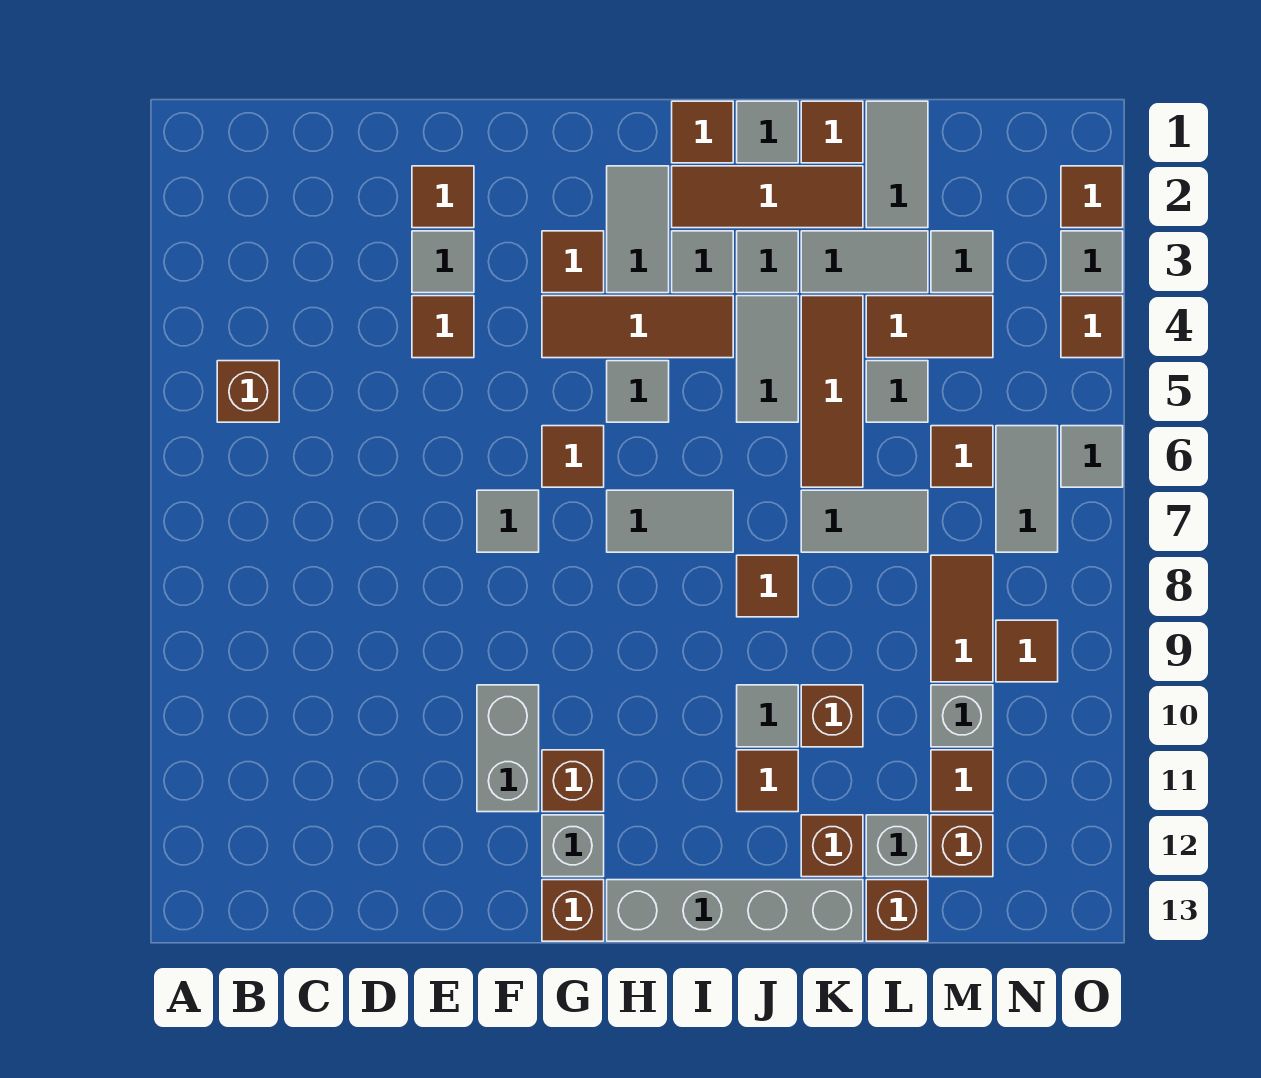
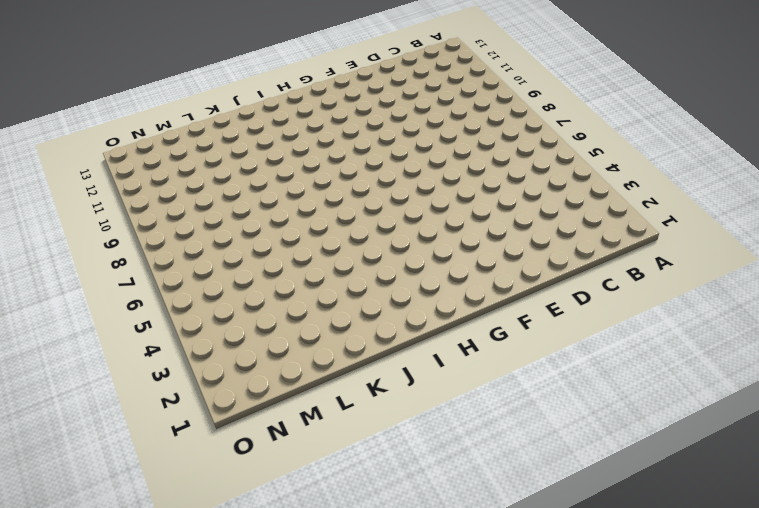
none -> brown brick B5 level 1
none -> brown tile E2 level 1
none -> grey tile E3 level 1
none -> brown tile E4 level 1

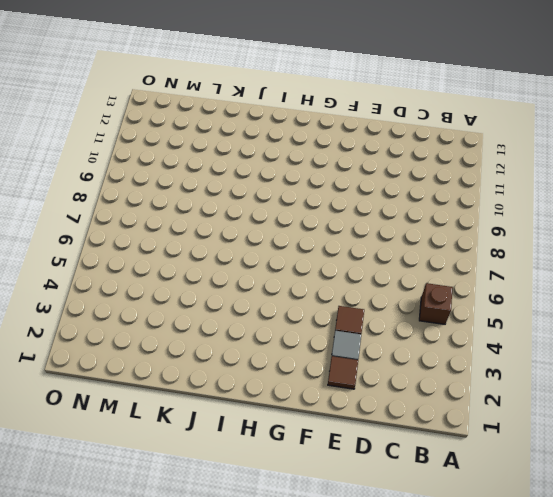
none -> grey tile F7 level 1
none -> grey brick F10:F11 level 1
none -> brown tile G3 level 1
none -> brown tile G4:I4 level 1

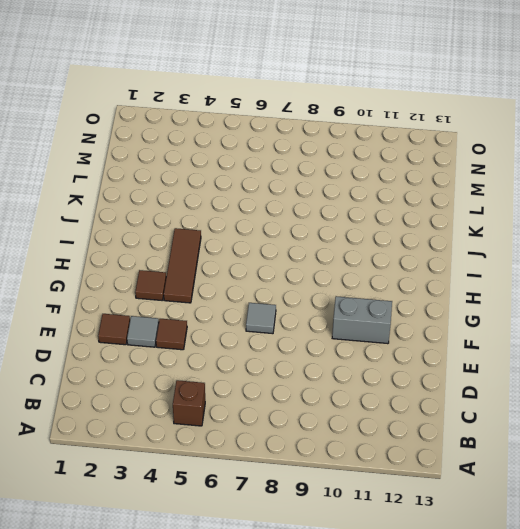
none -> brown tile G6 level 1
none -> brown brick G11 level 1
none -> grey brick G12 level 1
none -> brown brick G13 level 1

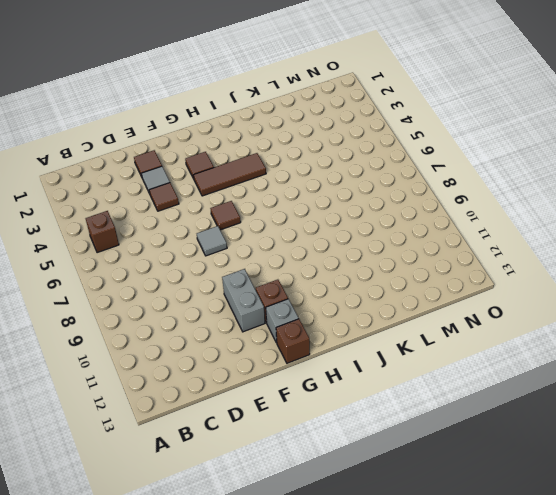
none -> grey tile H2:H3 level 1
none -> grey tile H5 level 1
none -> grey tile H7:I7 level 1
none -> grey brick H13:K13 level 1

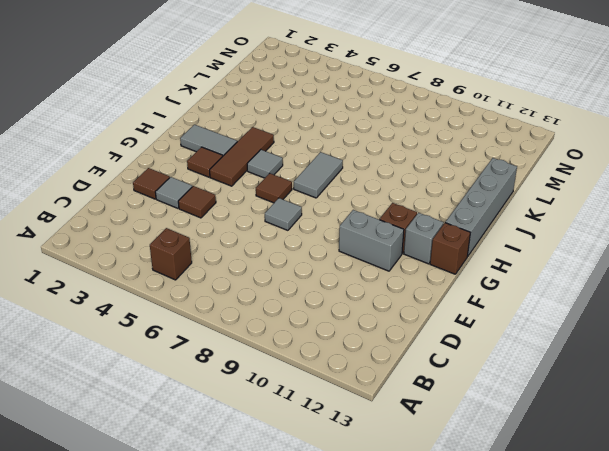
none -> brown tile I1 level 1
none -> brown tile I2:K2 level 1
none -> grey tile I3 level 1
none -> grey tile J1 level 1

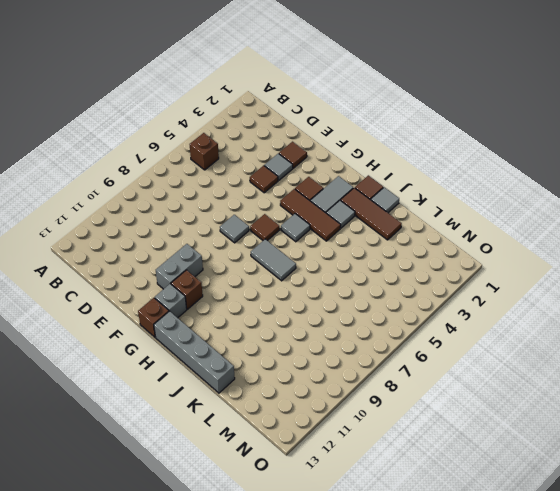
none -> grey tile J3 level 1
none -> grey tile J4:J5 level 1
none -> brown tile J8 level 1
none -> grey tile J10 level 1

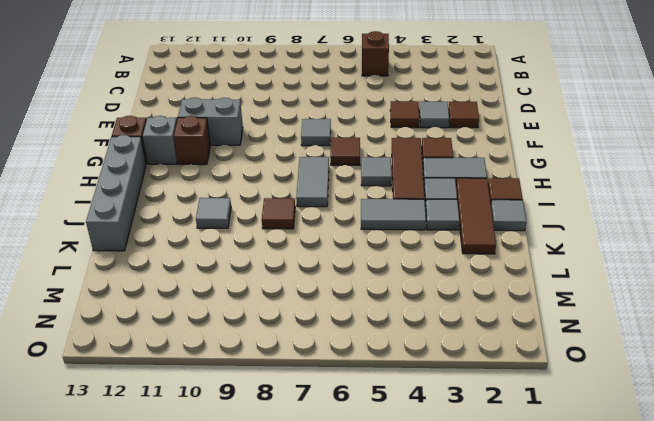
none -> brown tile J11 level 1
none -> brown tile K1 level 1
none -> grey tile K3:L3 level 1
none -> brown tile K4:K6 level 1

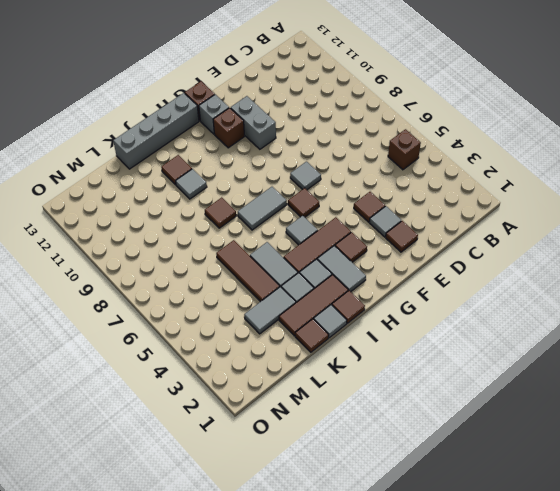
none -> grey tile K7:L7 level 1
none -> brown brick K10 level 1
none -> brown brick K12 level 1
none -> grey tile L1:L2 level 1

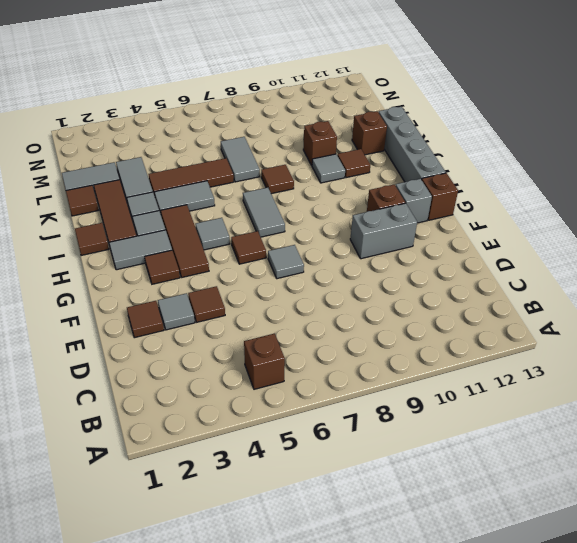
none -> grey tile J1 level 1
none -> brown tile L4:M4 level 1
none -> grey tile L5 level 1
none -> grey brick L12 level 1

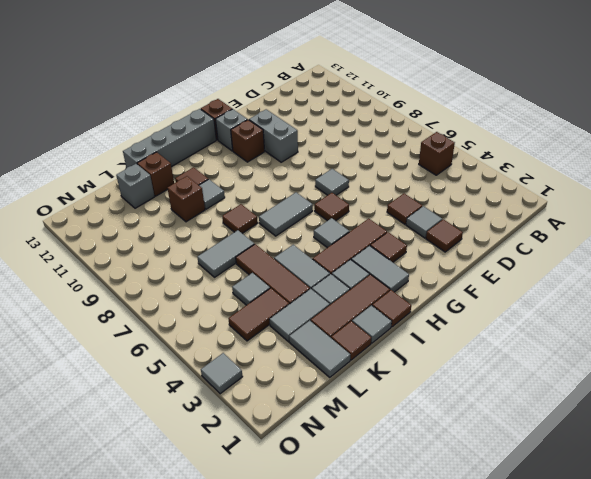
none -> brown brick L13 level 1
none -> grey tile M3 level 1
none -> brown tile M6 level 1
none -> brown tile M8:M9 level 1

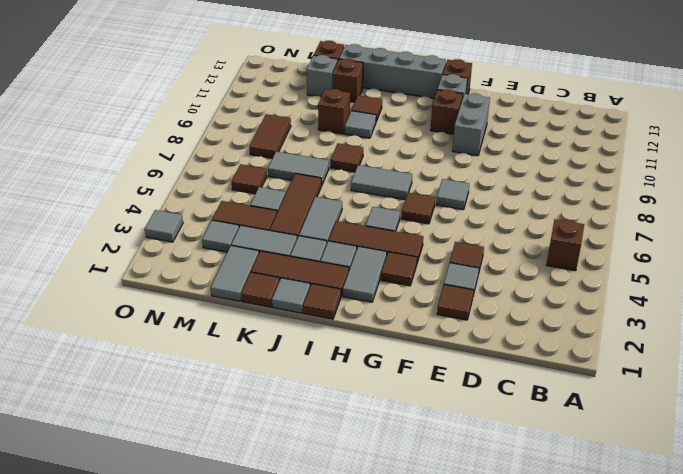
none -> grey brick M10 level 1
none -> brown tile M11 level 1
none -> brown brick M12 level 1
none -> grey tile N6:N7 level 1

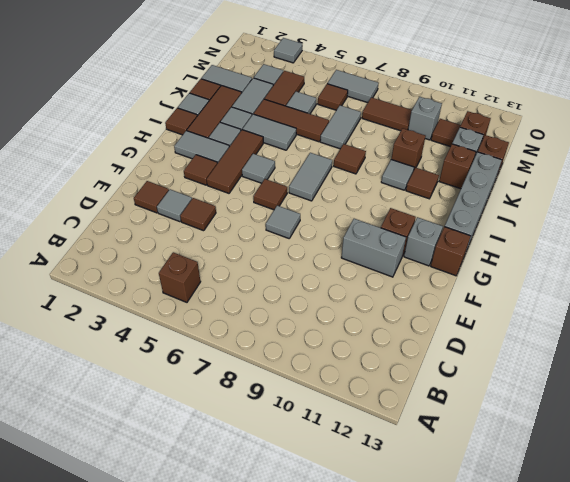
none -> brown tile N9 level 1
none -> brown tile O2 level 1
none -> brown tile O4 level 1
none -> grey tile O6 level 1

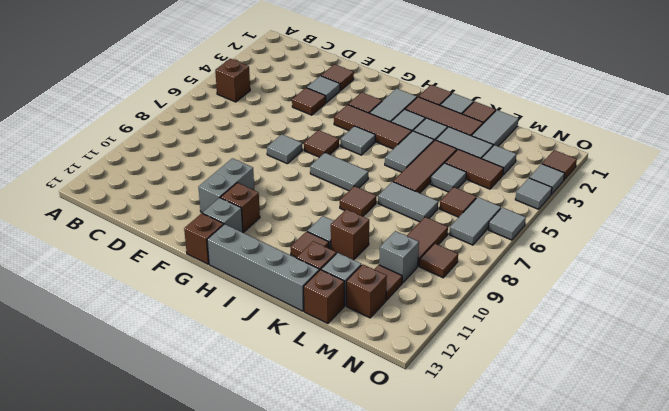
grey tile O4 level 1 -> brown tile O4 level 1

